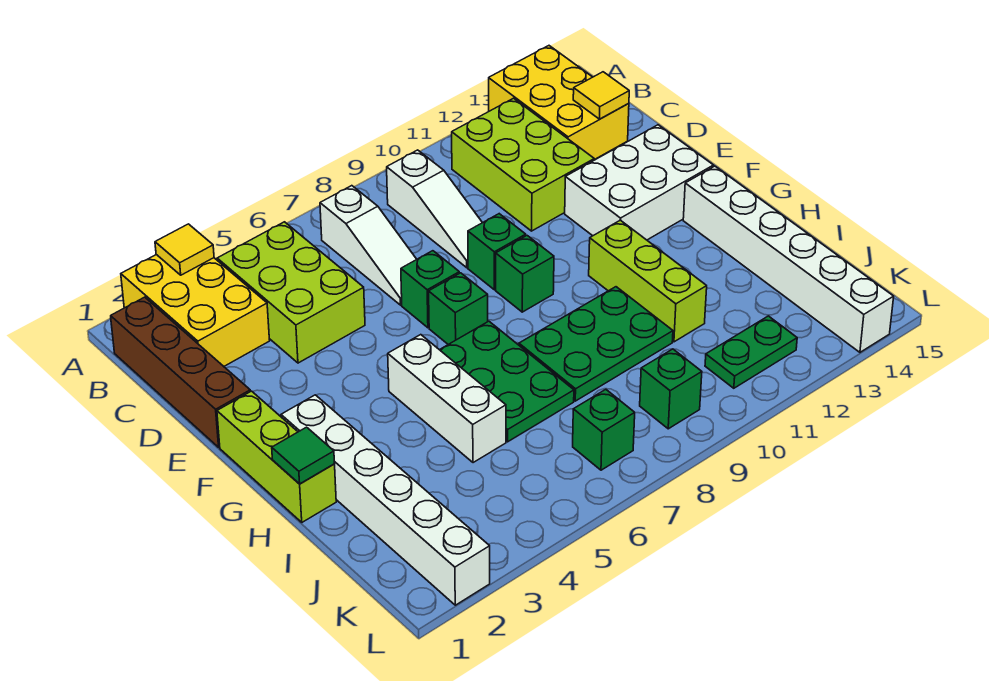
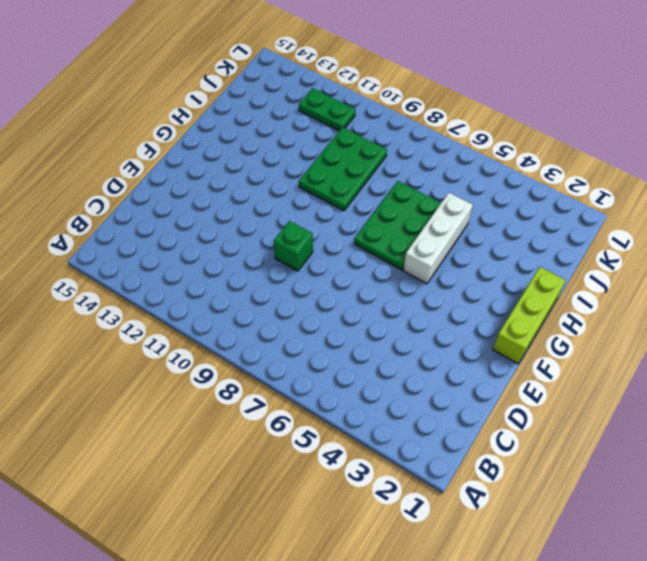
green plate H9:J10 level 1 -> green plate H8:I10 level 1
none -> yellow brick A2:C3 level 1
none -> yellow brick A13:C14 level 1
none -> brown brick B1:E1 level 1

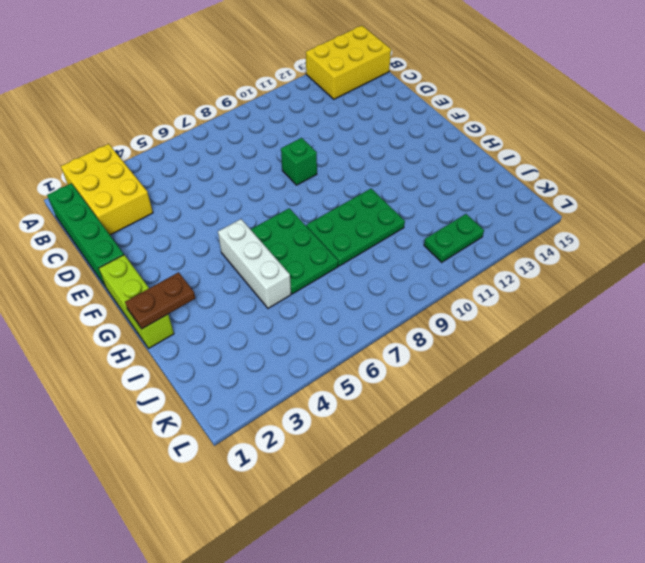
yellow brick A13:B15 level 1 -> yellow brick A13:C14 level 1
green brick B1:E1 level 1 -> brown brick B1:E1 level 1
brown plate H1:H2 level 2 -> green tile H1 level 2
none -> lime brick B4:D5 level 1
none -> white slope B7:D7 level 1 top B
none -> white slope B9:D9 level 1 top B

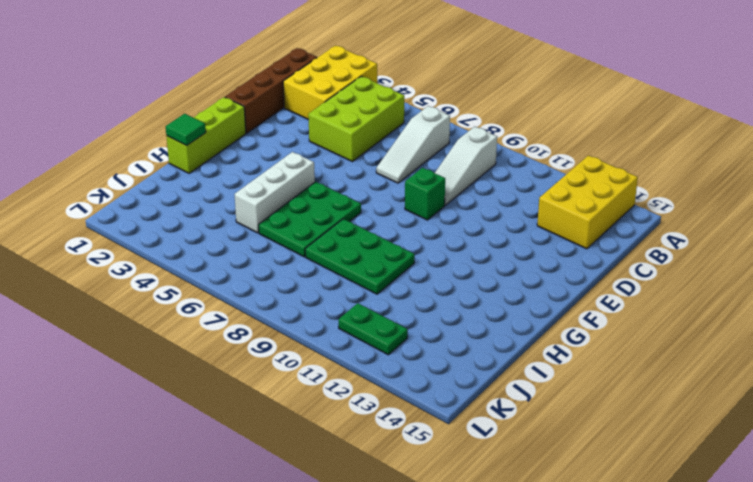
none -> lime brick B11:D12 level 1
none -> green brick E7 level 1
none -> white brick E12:F14 level 1

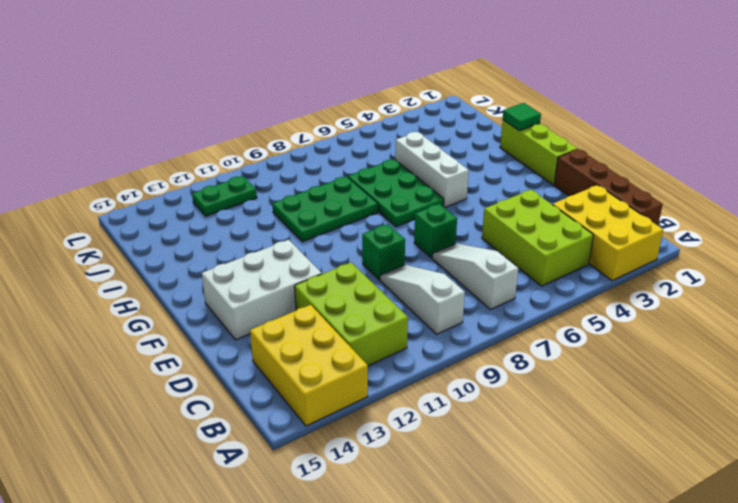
none -> green brick F7 level 1
none -> green brick F9 level 1
none -> white brick G2:L2 level 1

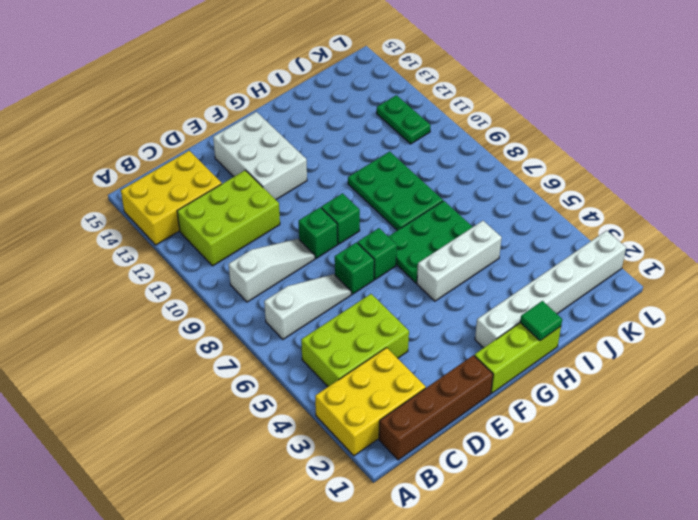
none -> lime brick G11:I11 level 1
none -> white brick G14:L14 level 1
none -> green brick K7 level 1

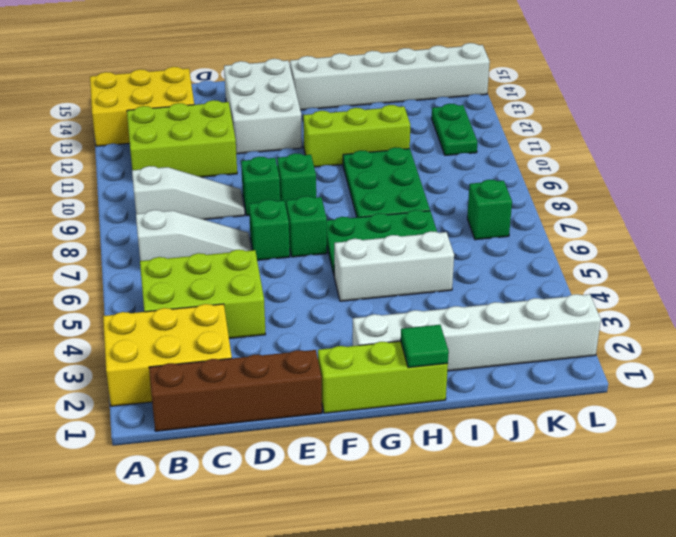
none -> green brick K9 level 1
none -> yellow tile A3 level 2
none -> yellow tile C14 level 2

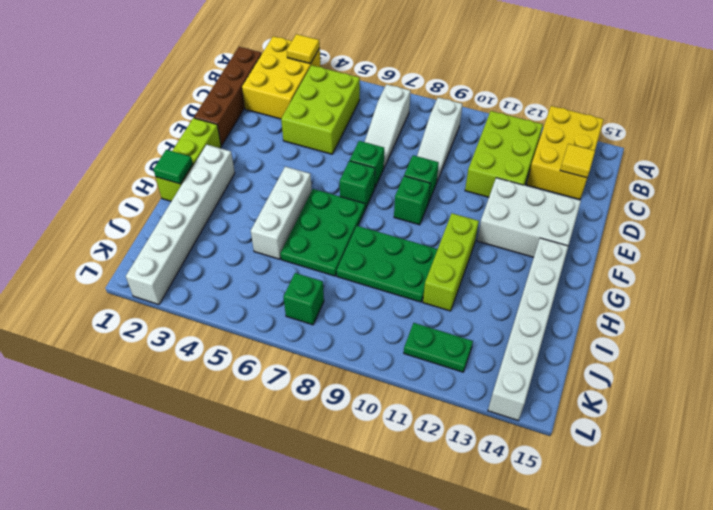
none -> green brick K9 level 1

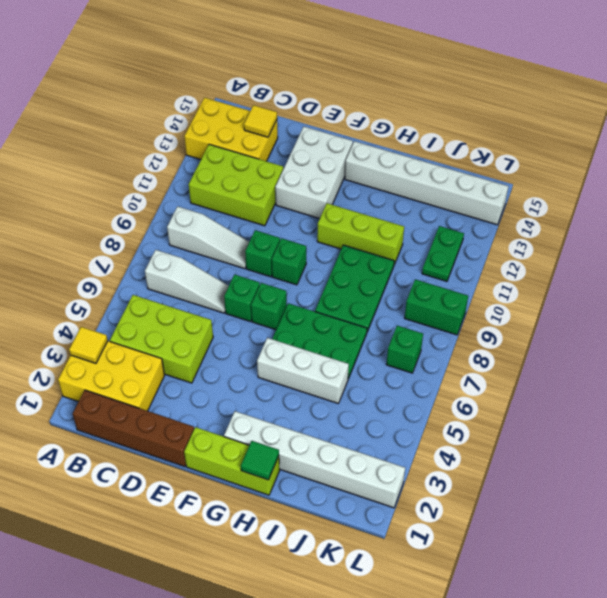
green brick K9:L9 level 1 -> green brick K9 level 1

